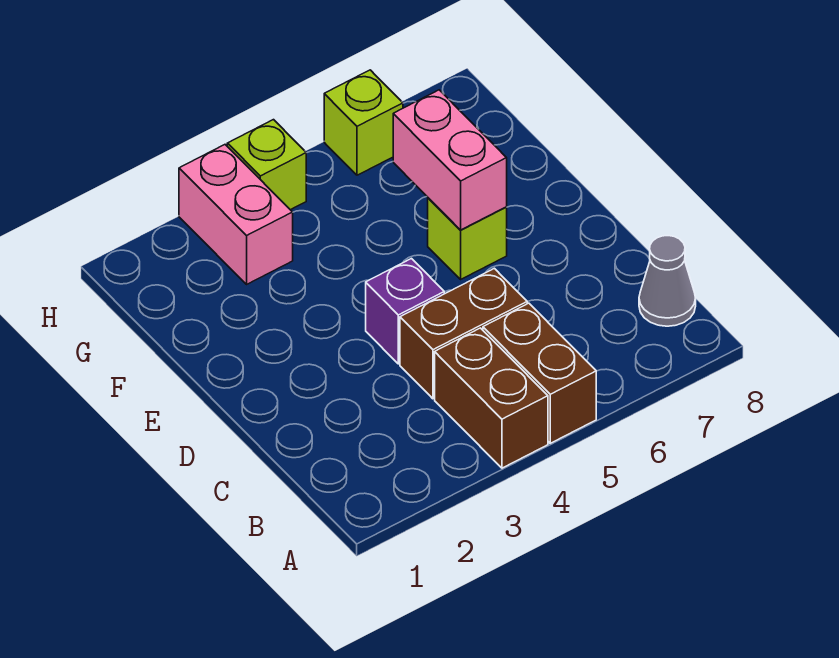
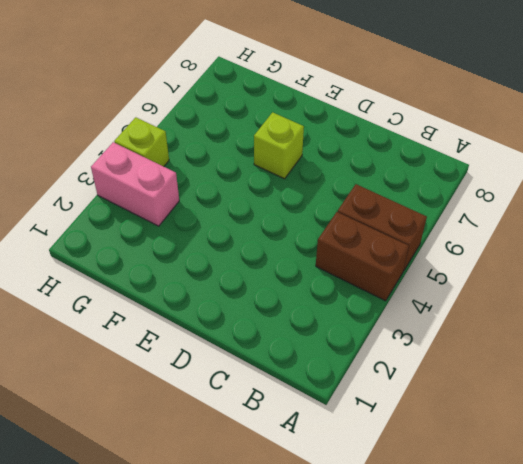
none -> grey cone B8 level 1
none -> brown brick C4:C5 level 1

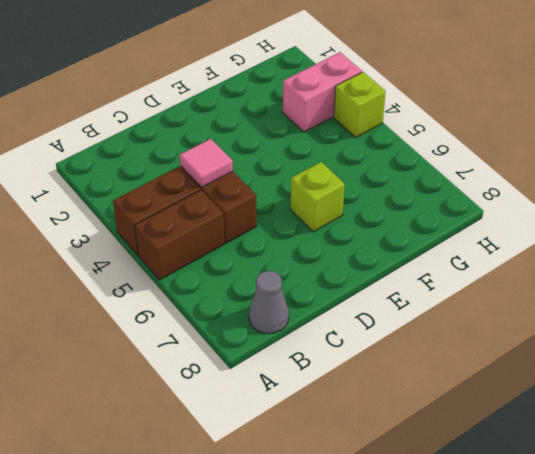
pink tile C4 level 2 -> none
none -> purple brick D4 level 1
none -> lime brick H6 level 1

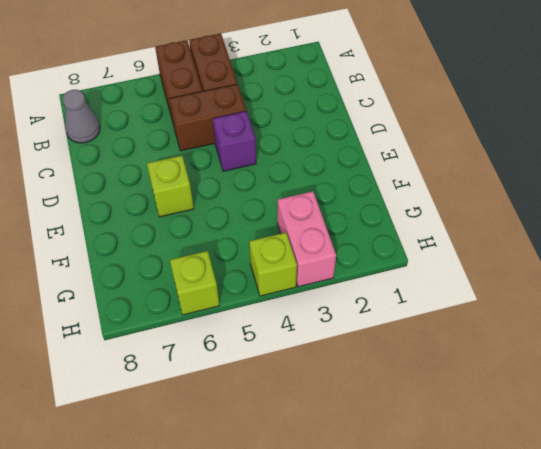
none -> pink brick E6:F6 level 2

